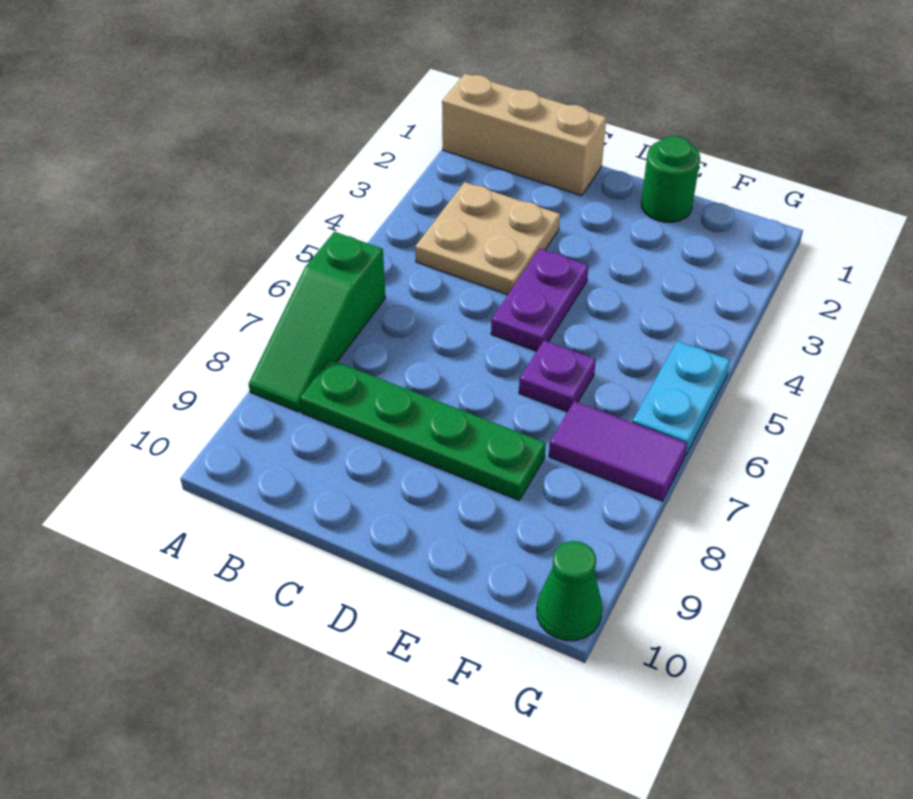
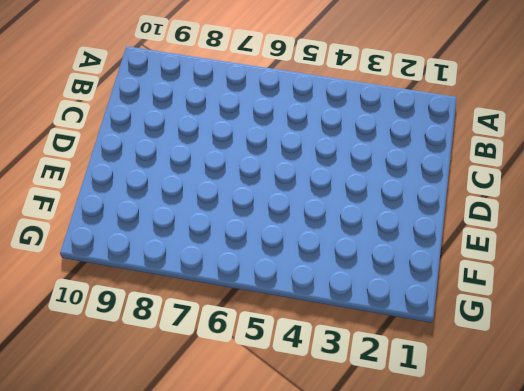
none -> tan brick A1:C1 level 1
none -> green slope A6:A8 level 1 top 6

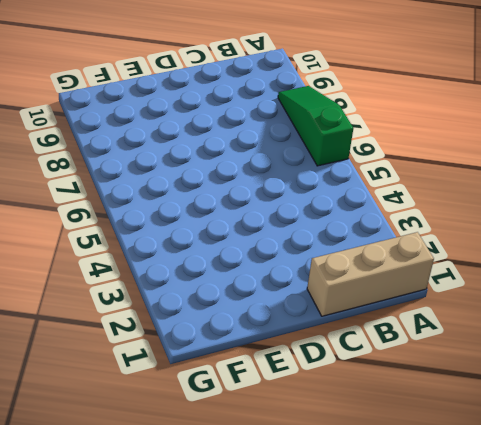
none -> tan plate B3:C4 level 1
none -> green plate B8:E8 level 1

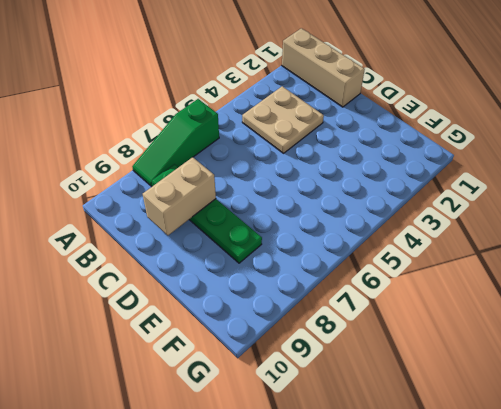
tan brick C8:C9 level 2 -> none
none -> purple plate D4:D5 level 1
none -> green round brick E1 level 1

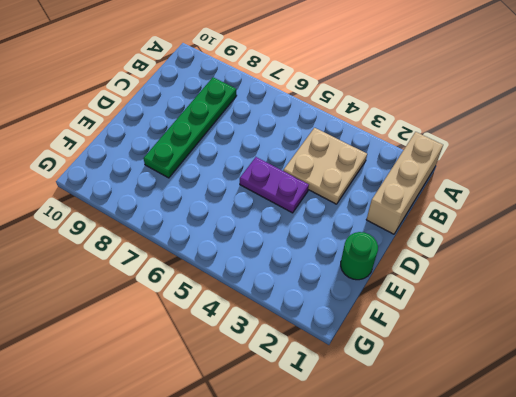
none -> green slope A6:A8 level 1 top 6
none -> purple plate E6 level 1

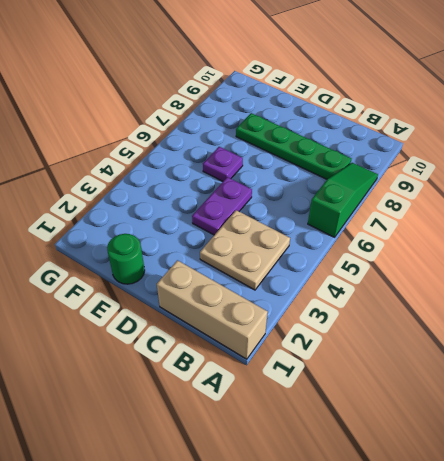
none -> purple tile F7:G7 level 1
none -> cyan plate G5:G6 level 1

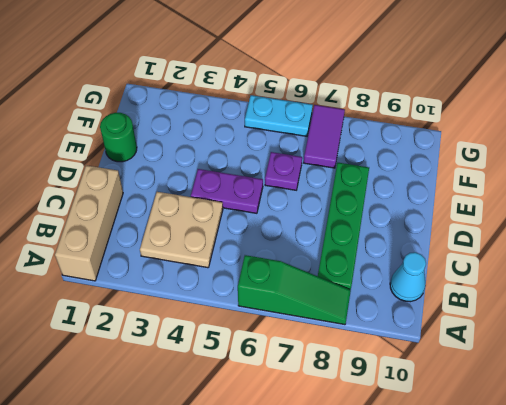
cyan cone B10 level 1 -> none
none -> green cone G10 level 1

